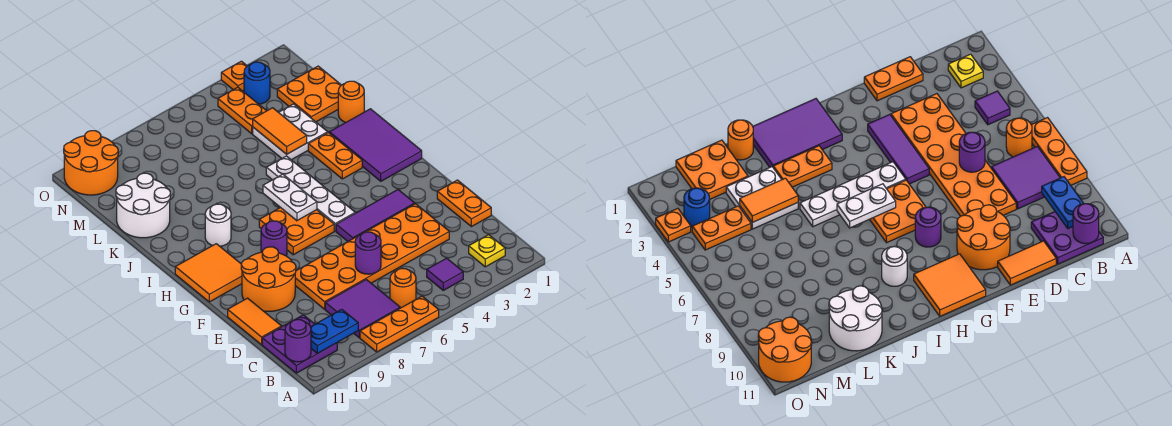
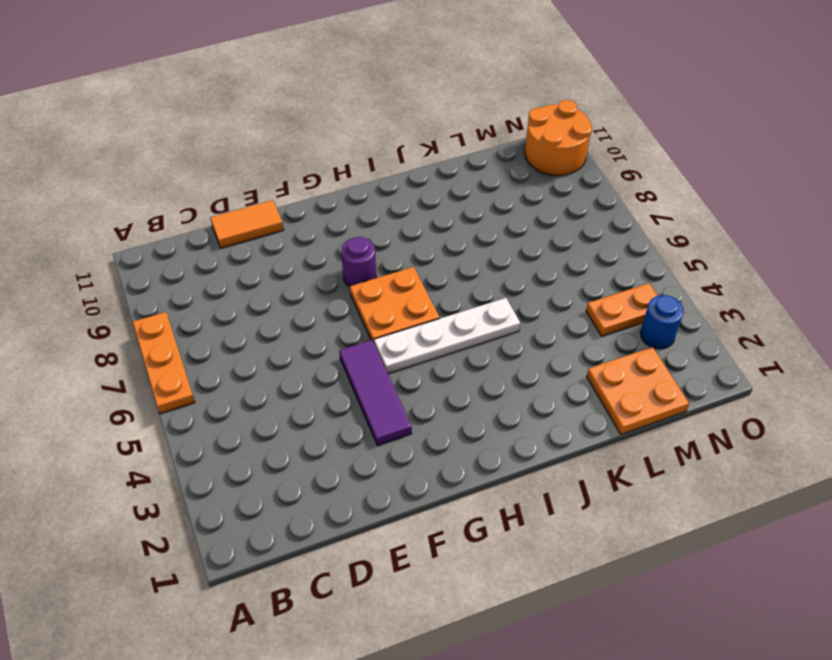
none -> yellow plate B2 level 1
none -> purple tile B4 level 1
none -> orange round brick B6 level 1
none -> purple tile B7:C8 level 1

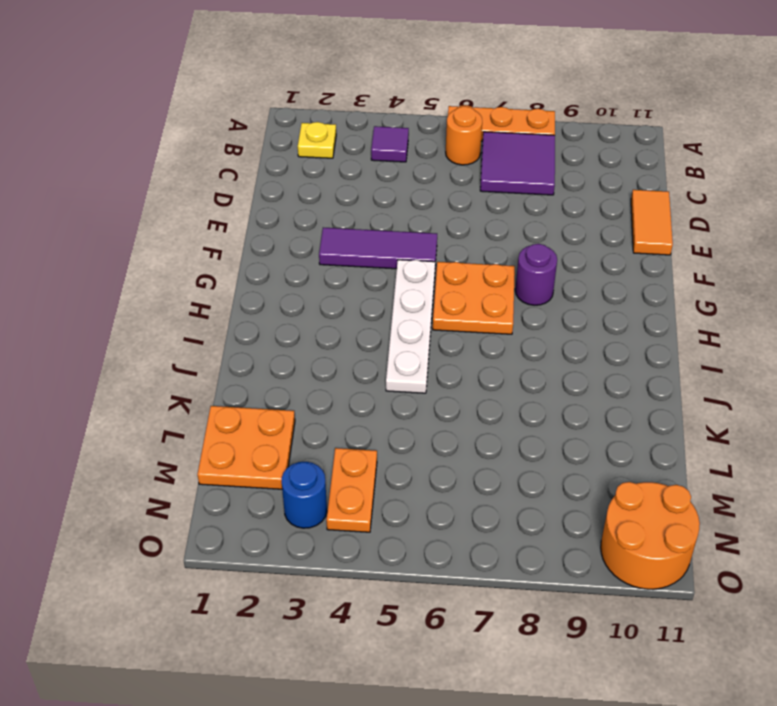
none -> purple plate B10:C11 level 1
none -> orange plate D1:E1 level 1
none -> orange plate D3:E8 level 1
none -> orange round brick E9:F10 level 1

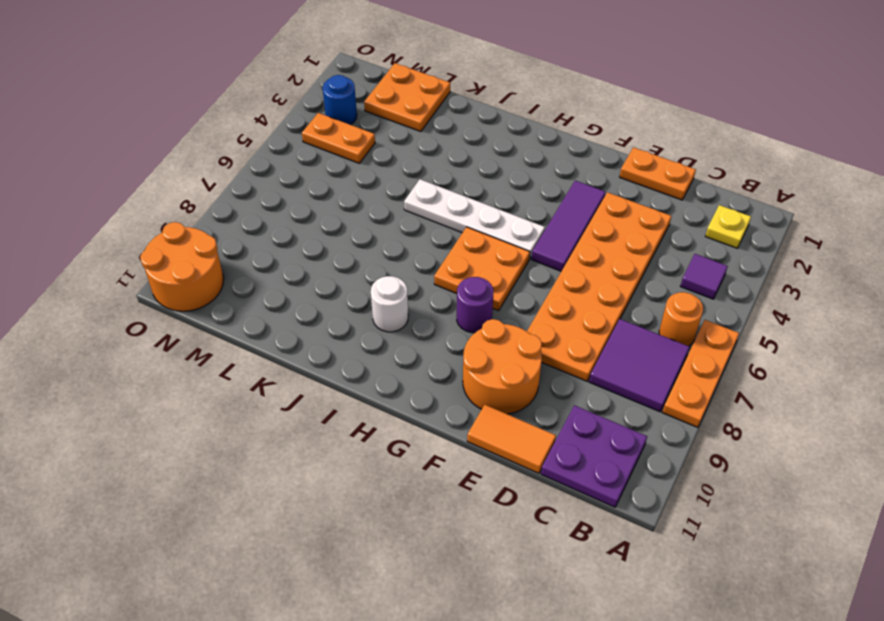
none -> orange tile G10:H11 level 1
none -> purple tile H1:J2 level 1
none -> orange plate I3:J3 level 1
none -> orange round brick K1 level 1

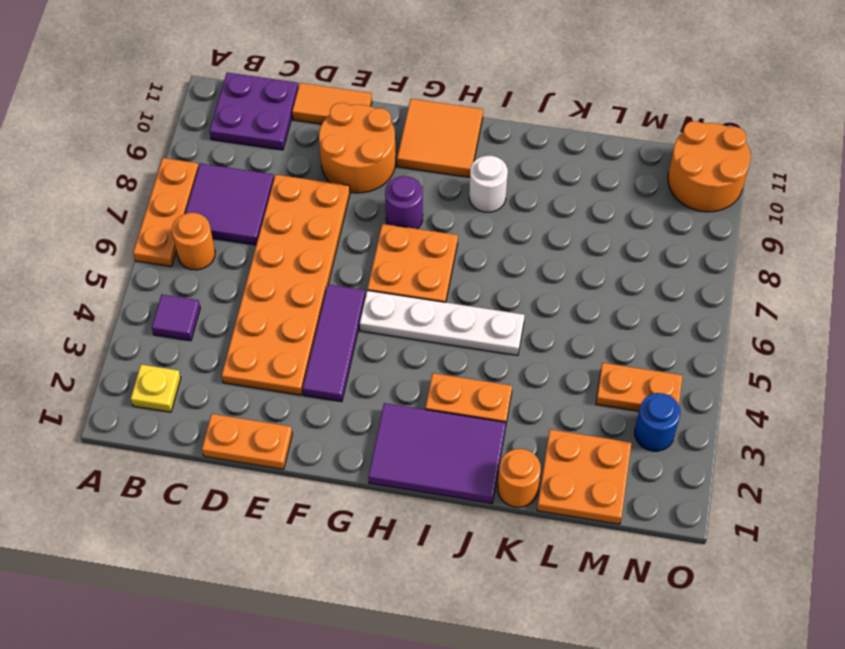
none -> white plate K3:L4 level 1
none -> white round brick K10:L11 level 1
none -> orange plate O3 level 1
none -> blue plate B9:B10 level 2

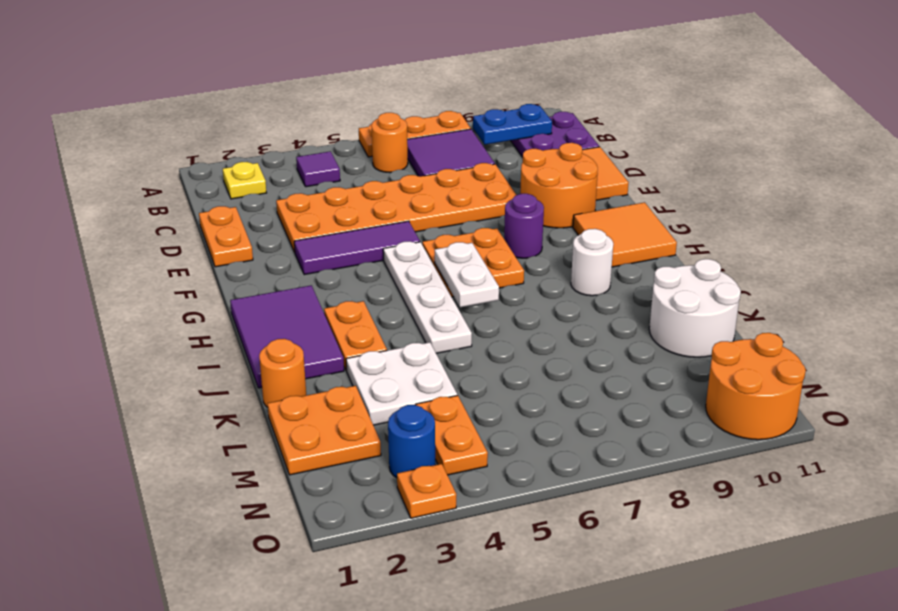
none -> purple round brick B11 level 2
none -> purple round brick D6 level 2
none -> orange tile K4:L4 level 2

